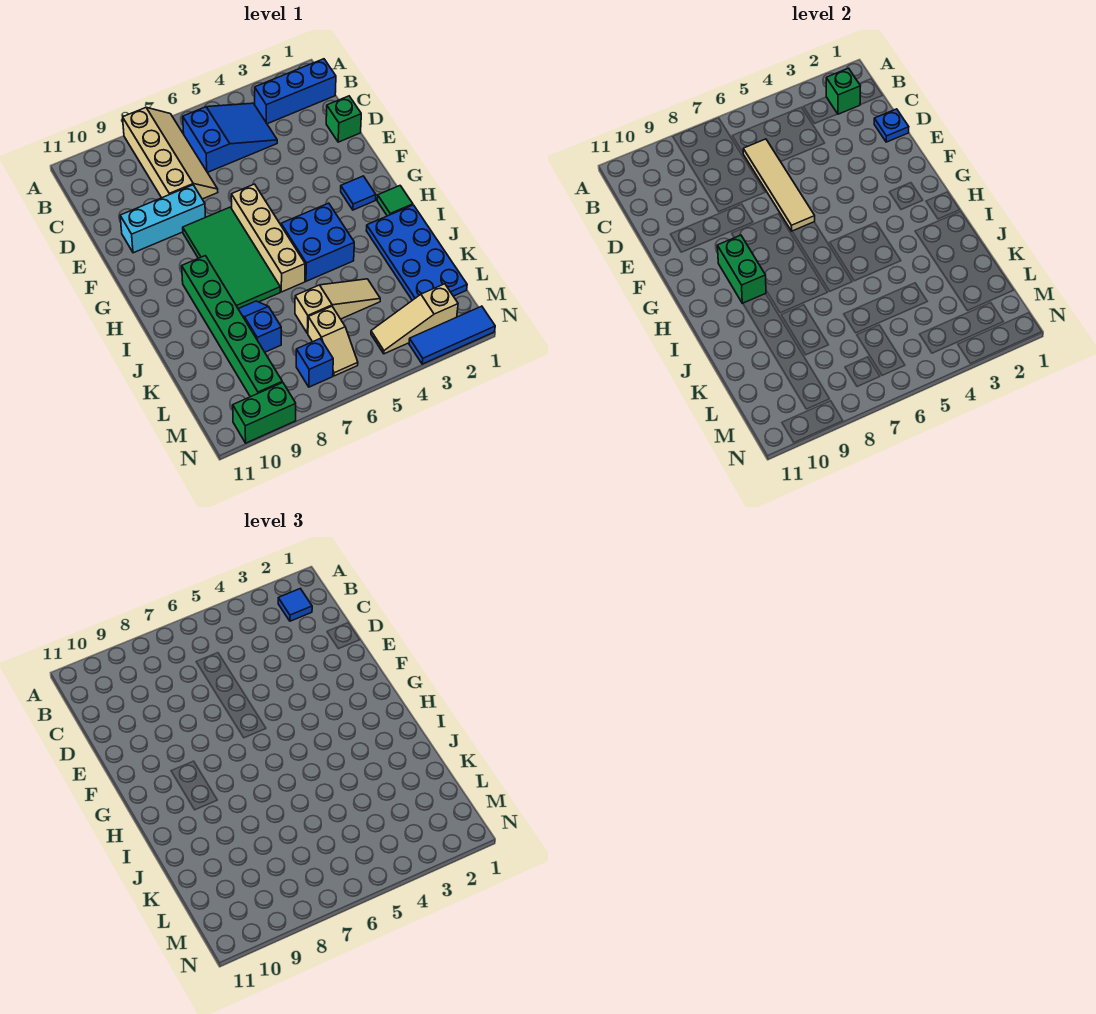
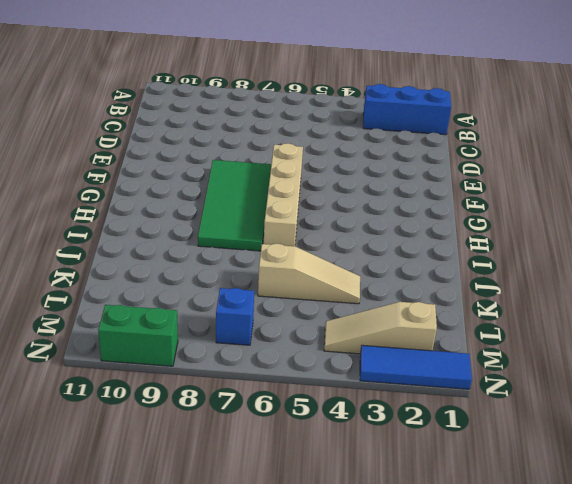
none -> tan slope A7:D8 level 1 top 8
none -> blue slope B4:C6 level 1 top 6
none -> green brick D1 level 1

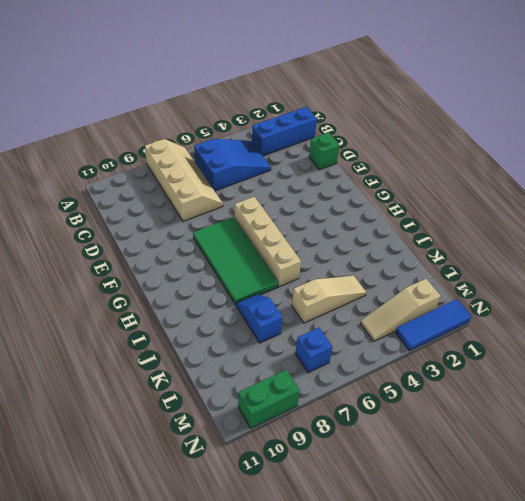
none -> cyan brick E8:E10 level 1
none -> blue tile G2 level 1
none -> green tile H1 level 1

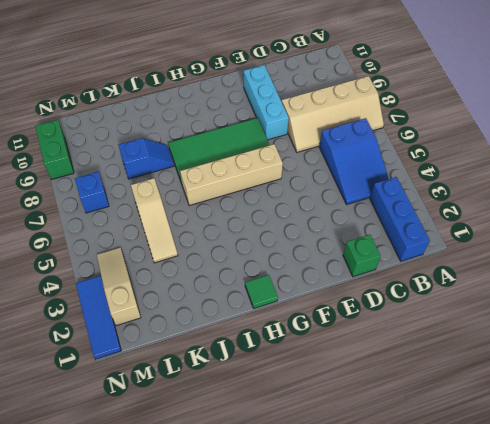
none -> blue tile G2 level 1
none -> blue brick H4:I5 level 1
none -> green brick H9:M9 level 1

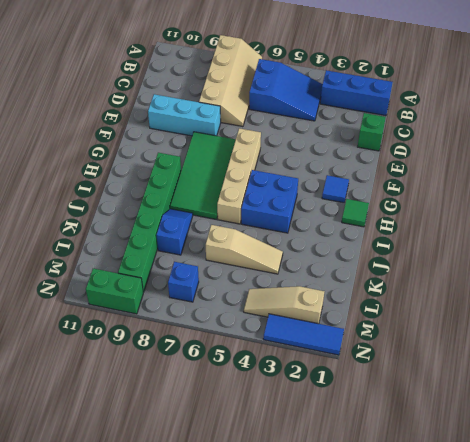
none -> blue plate I1:L2 level 1
none -> tan slope L6:M6 level 1 top L
none -> green brick B2 level 2

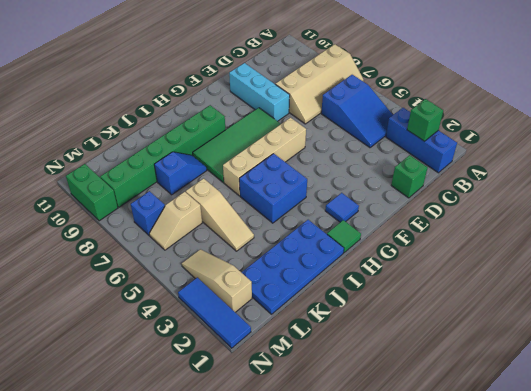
none -> tan tile C6:F6 level 2
none -> blue plate D1 level 2
none -> green brick G9:H9 level 2

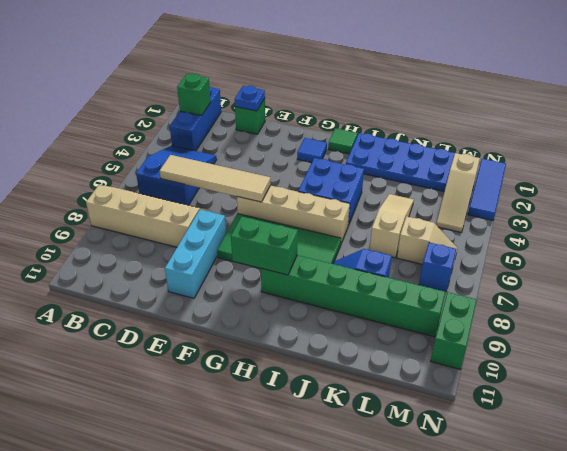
none -> blue tile B2 level 3

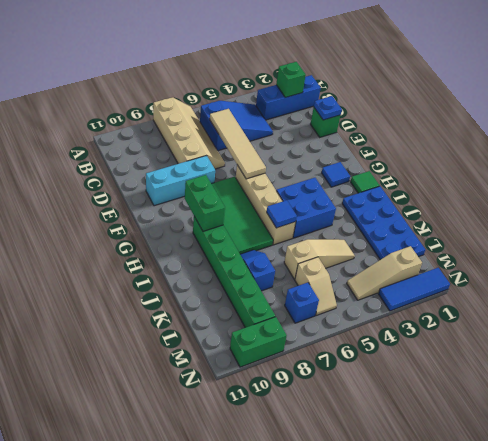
blue tile I6 level 2 -> blue tile B2 level 3

